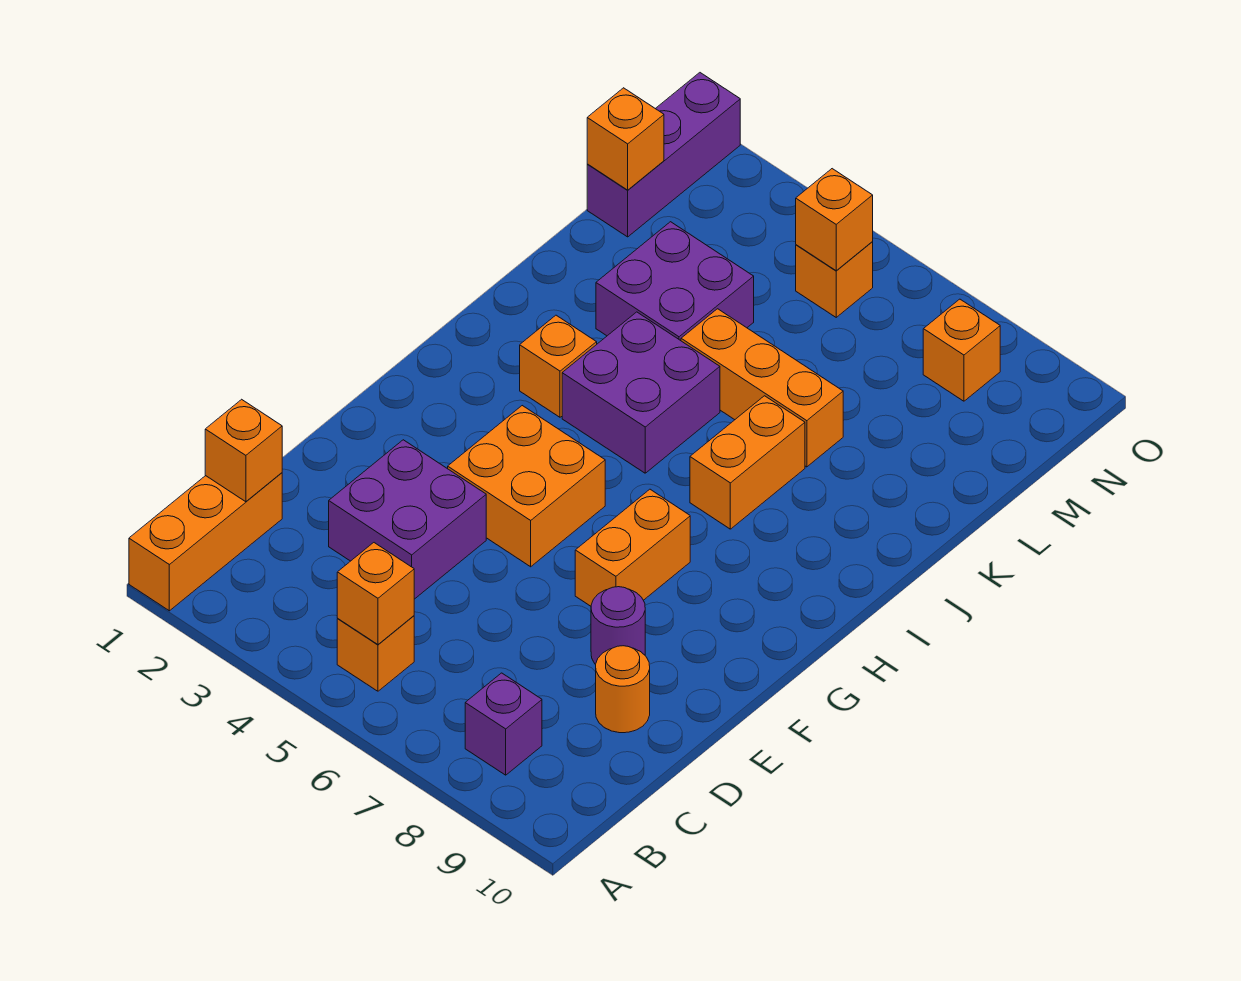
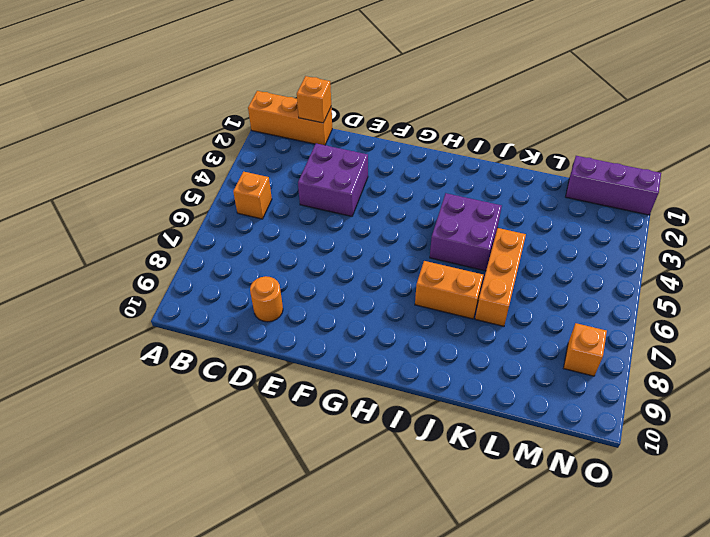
none -> purple brick B8 level 1
none -> purple round brick E8 level 1
none -> orange brick F4:G5 level 1

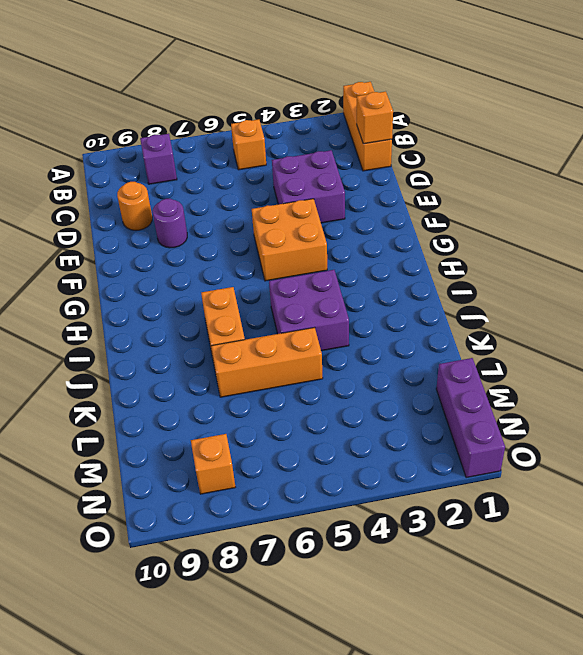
none -> orange brick F7:G7 level 1
none -> orange brick I3 level 1
none -> purple brick K3:L4 level 1

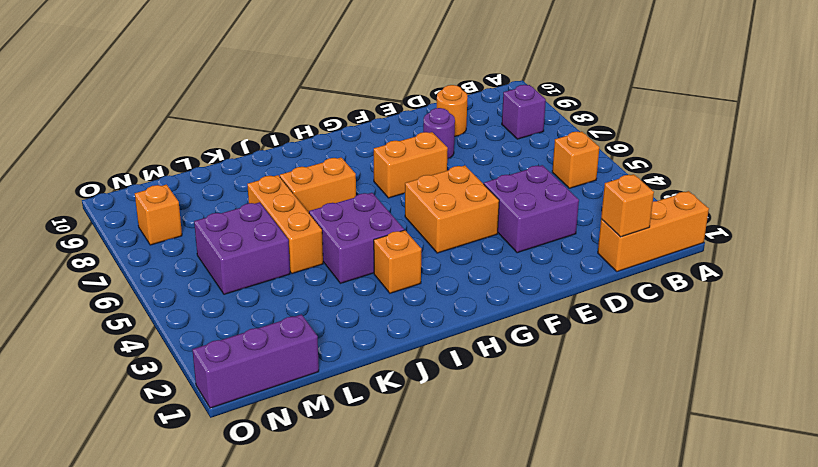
purple brick L5:M6 level 1 -> purple brick K3:L4 level 1
none -> orange brick N5 level 1
none -> orange brick B5 level 2
none -> orange brick M1 level 2

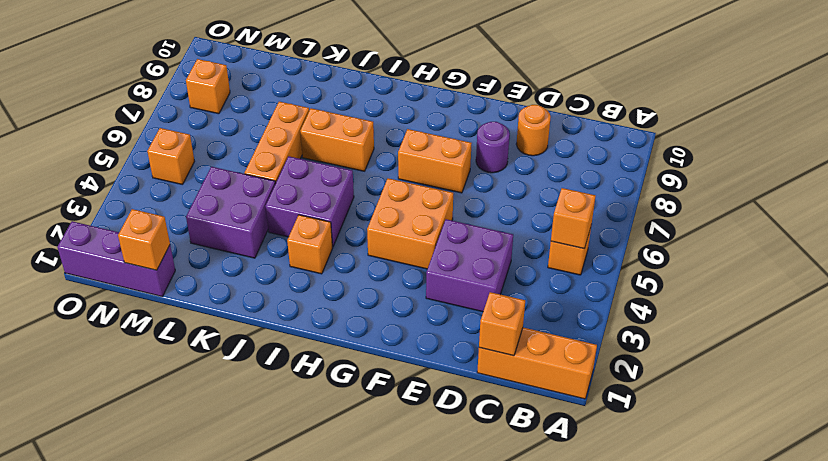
none -> purple brick B8 level 1
none -> orange brick N5 level 2

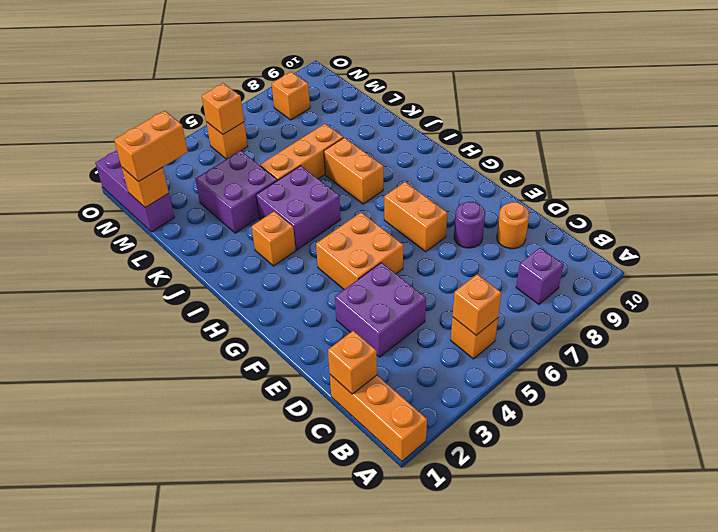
orange brick M1:M2 level 3 -> none

